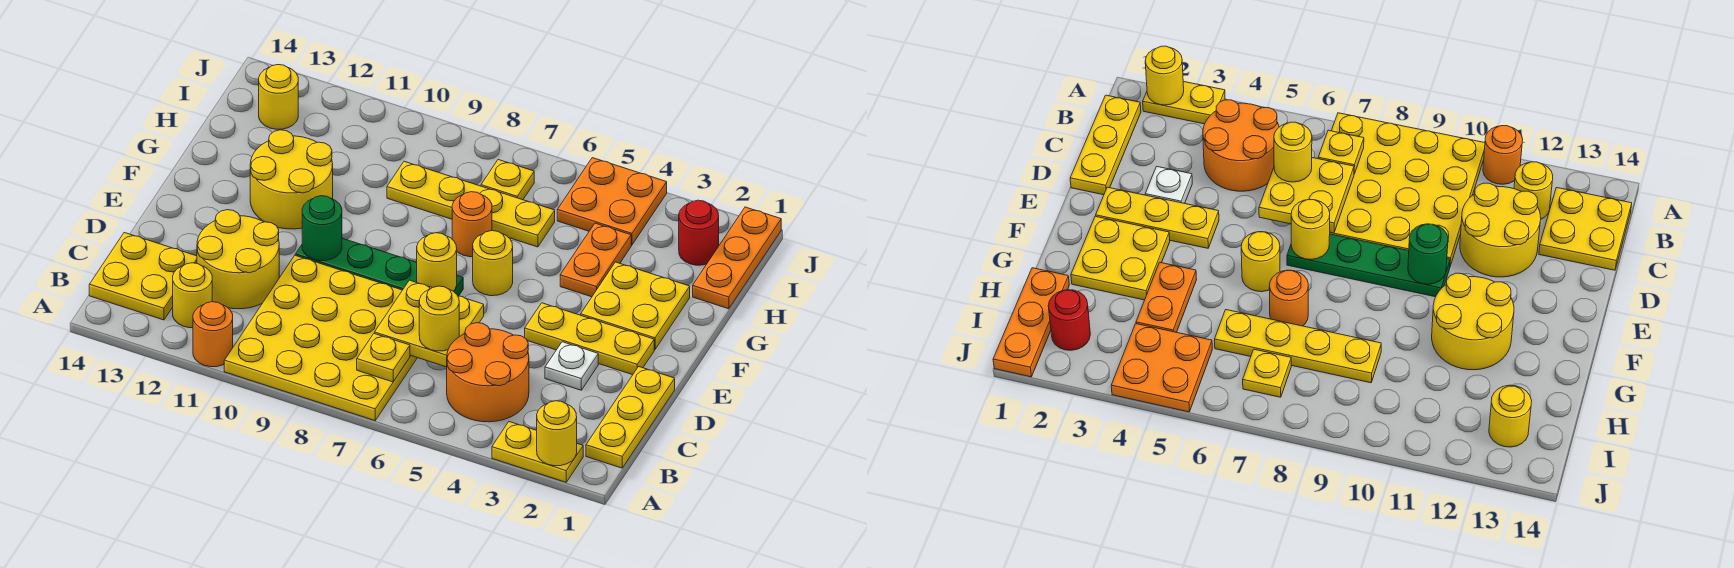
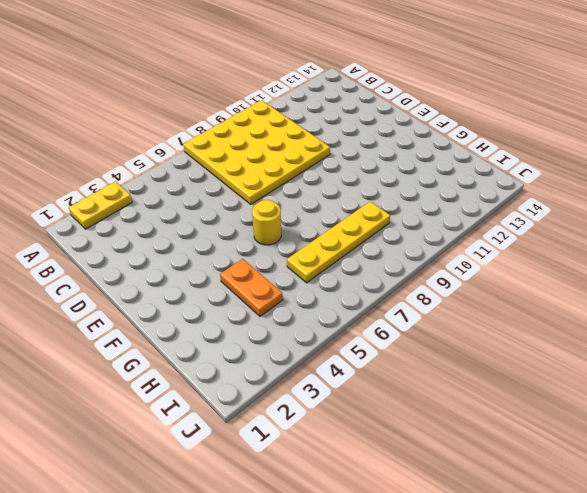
none -> orange round brick A11 level 1
none -> yellow plate B1:D1 level 1
none -> orange round brick B4:C5 level 1

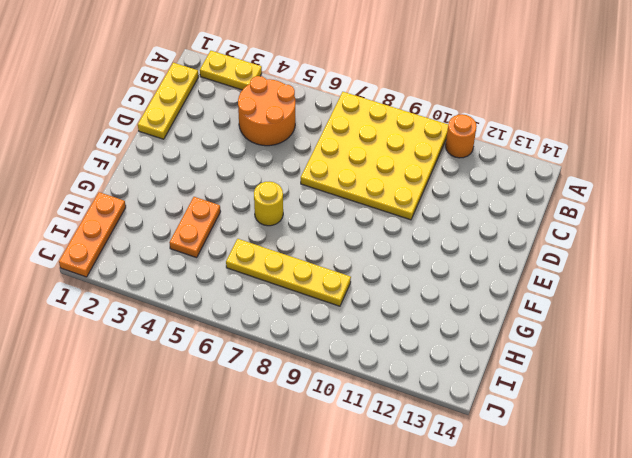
none -> yellow round brick B12 level 1
none -> yellow plate B13:C14 level 1
none -> yellow round brick C11:D12 level 1

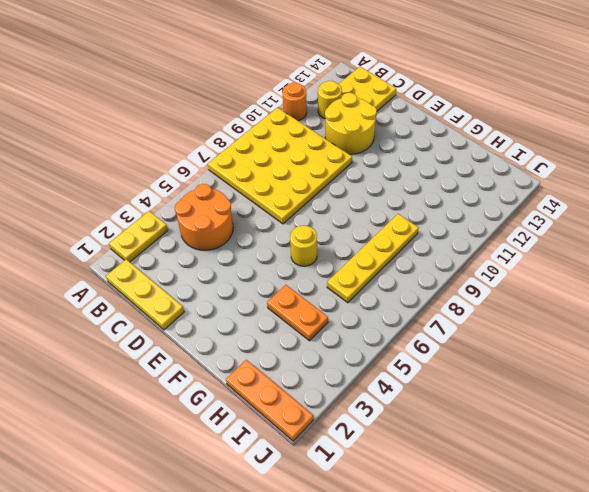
none -> white plate D3 level 1
none -> yellow plate E2:E4 level 1
none -> green plate E7:E10 level 1

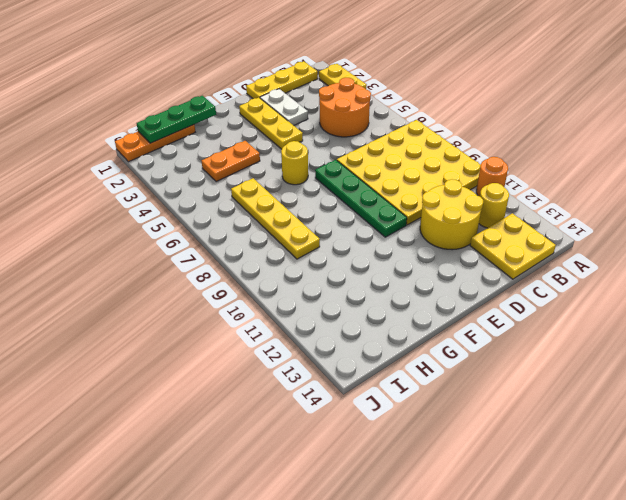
white plate D2:D3 level 1 -> white plate D3 level 1
green plate G1:I1 level 2 -> none
none -> yellow plate F2:G3 level 1
none -> yellow round brick F11:G12 level 1
none -> orange round brick G7 level 1

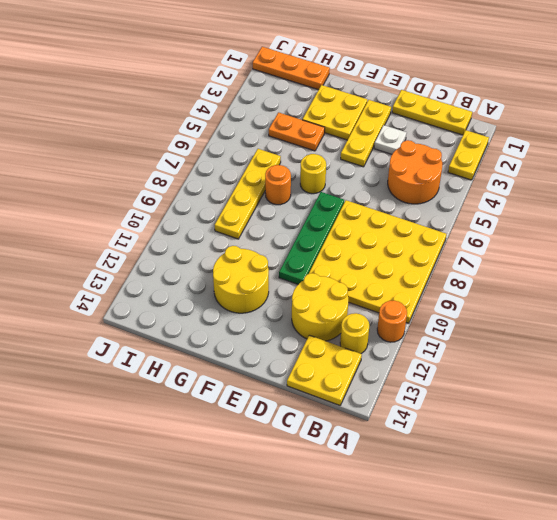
none -> red round brick I2 level 1
none -> orange plate I4:J5 level 1
none -> yellow plate I7 level 1

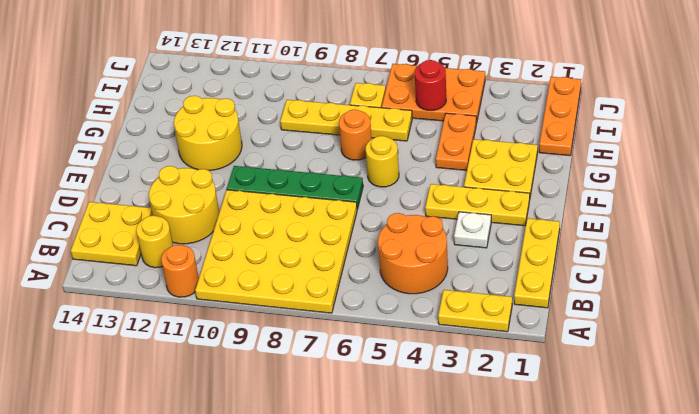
orange plate I4:J6 level 1 -> orange plate I4:J5 level 1
red round brick I5 level 2 -> red round brick I2 level 1
none -> yellow round brick I13 level 1
none -> yellow round brick A2 level 2
none -> yellow plate B7 level 2

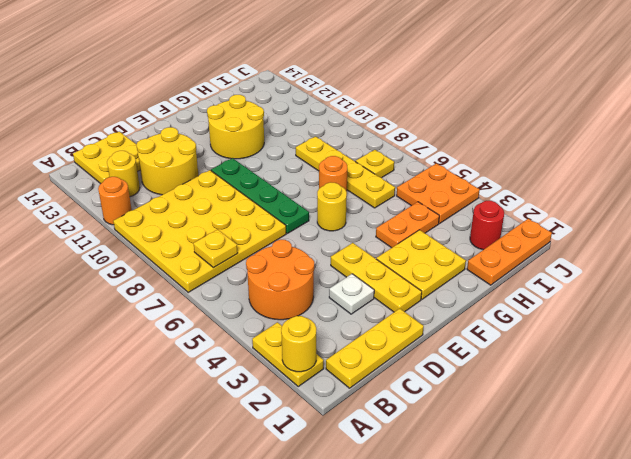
none -> yellow round brick I13 level 1
none -> yellow plate C6:D7 level 2
none -> yellow round brick E7 level 2

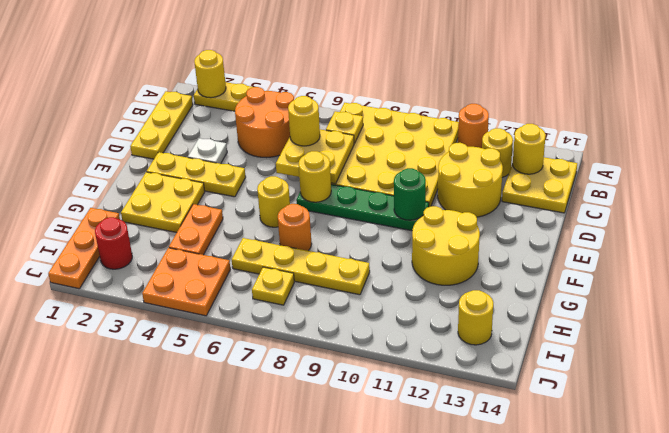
yellow round brick B13 level 2 -> none

